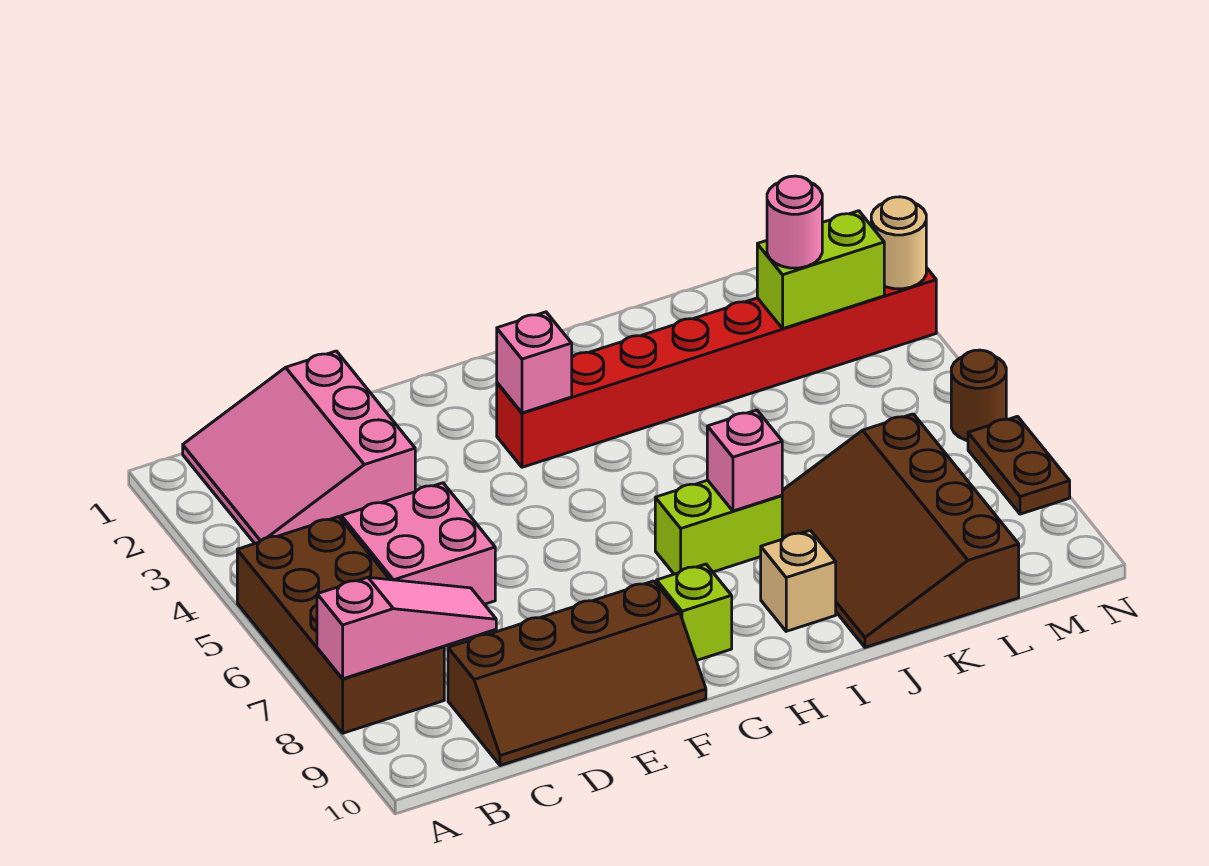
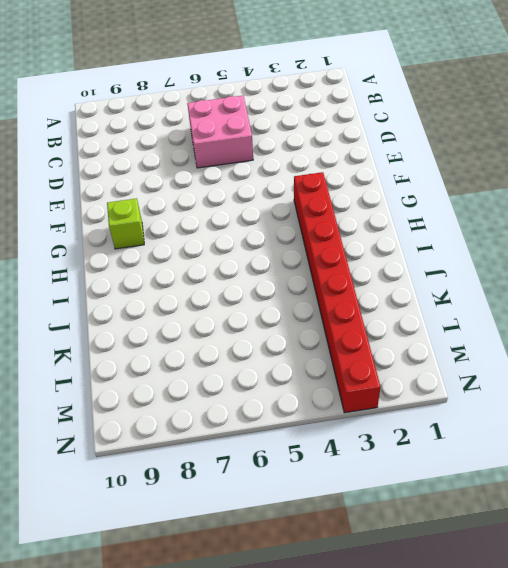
none -> brown brick A5:B8 level 1
none -> pink slope B1:D3 level 1 top D
none -> brown slope C9:F10 level 1 top 9

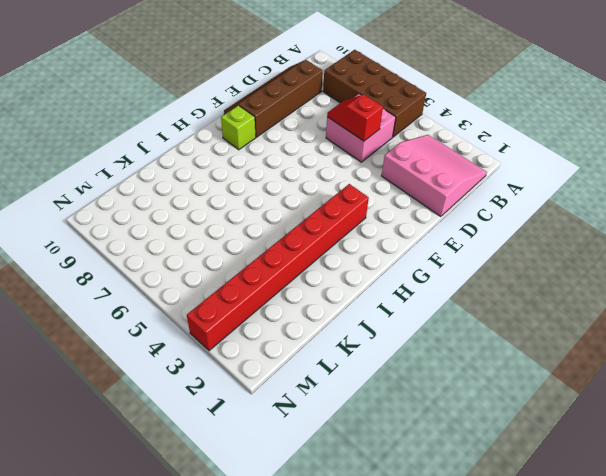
red slope D5:D6 level 2 top 5 -> none
none -> lime brick H7:I7 level 1
none -> tan brick I9 level 1
none -> brown slope J7:L10 level 1 top L

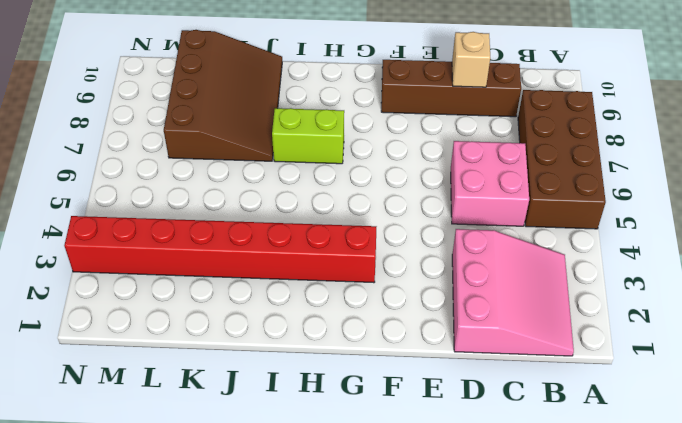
tan brick D9 level 2 -> tan brick I9 level 1
none -> lime brick G9 level 1
none -> brown round brick N6 level 1
none -> brown plate N7:N8 level 1

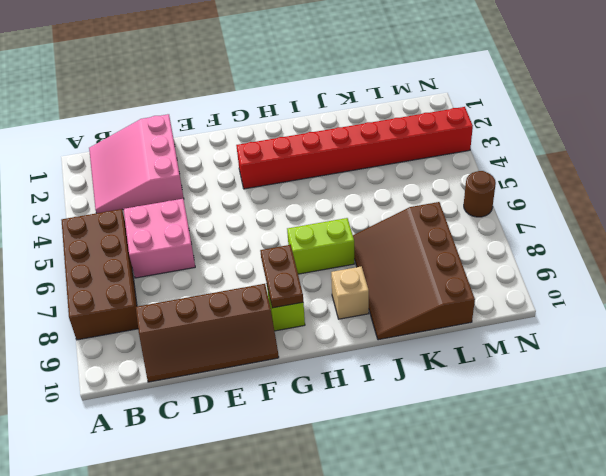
brown plate G8:G9 level 2 -> brown plate N7:N8 level 1
none -> pink slope A8:C8 level 2 top A
none -> pink brick G3 level 2
none -> pink brick I7 level 2

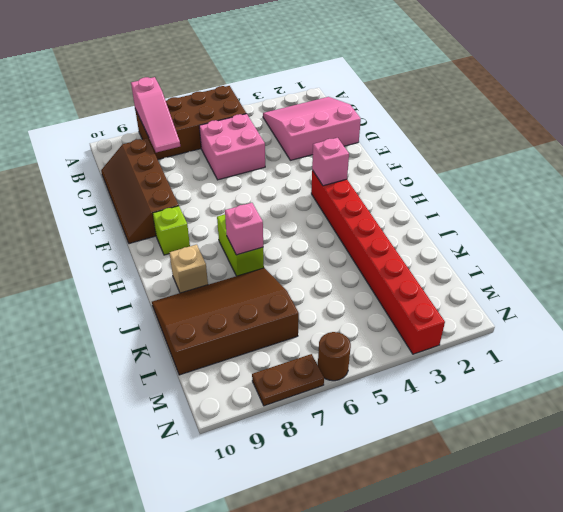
none -> lime brick L3:M3 level 2
none -> tan round brick N3 level 2
none -> pink round brick L3 level 3

